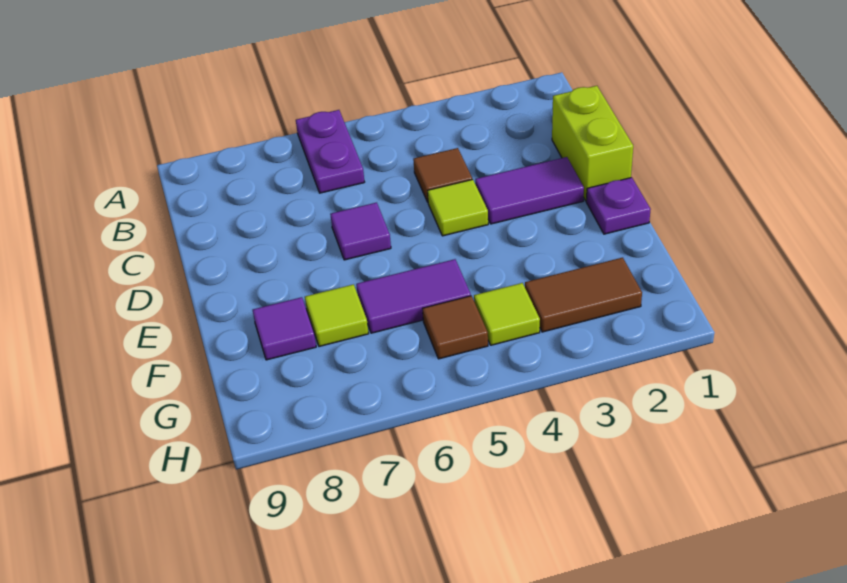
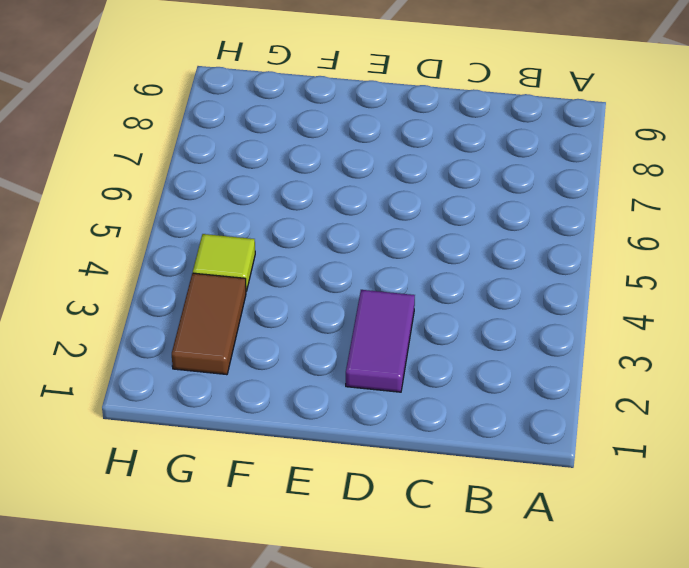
none -> purple plate A6:B6 level 1
none -> lime brick C1:D1 level 1
none -> brown tile C4 level 1

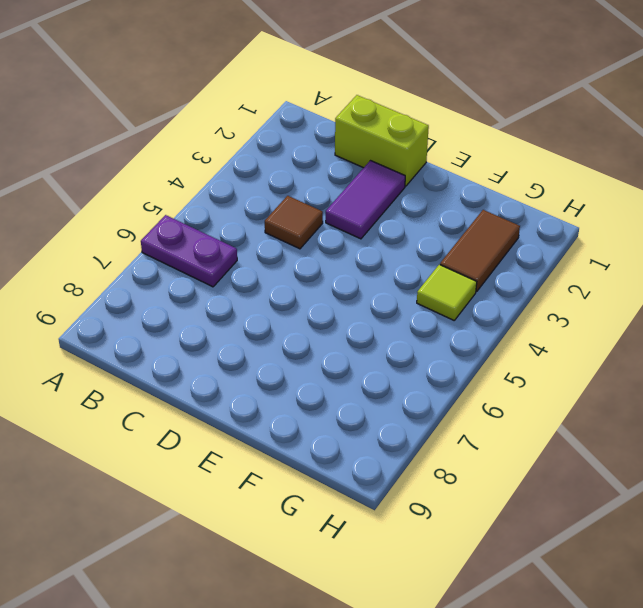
none -> lime tile D4 level 1
none -> purple tile D6 level 1
none -> purple plate E1 level 1

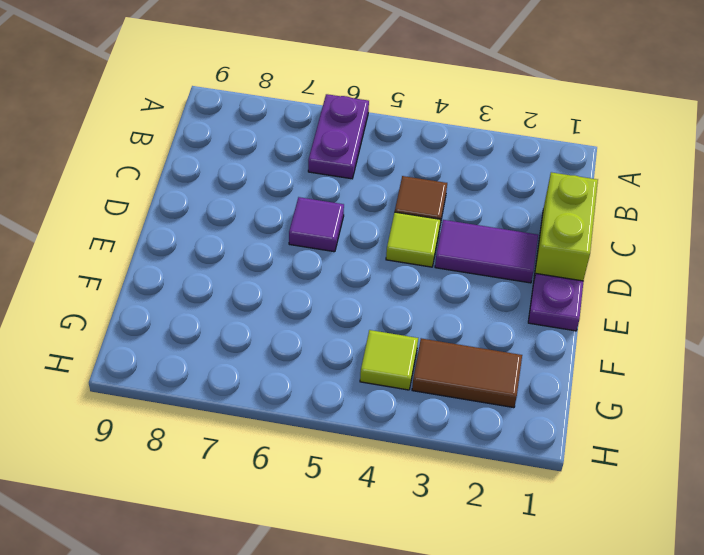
none -> purple tile F5:F6 level 1
none -> lime tile F7 level 1
none -> purple tile F8 level 1

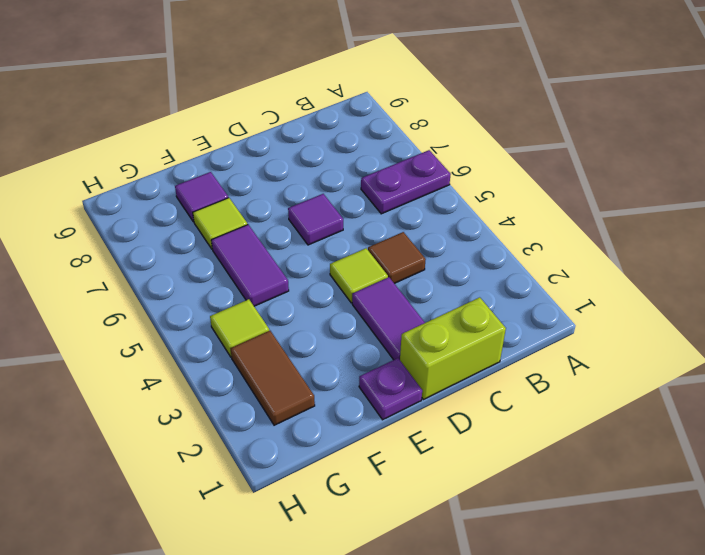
none -> brown tile G5 level 1

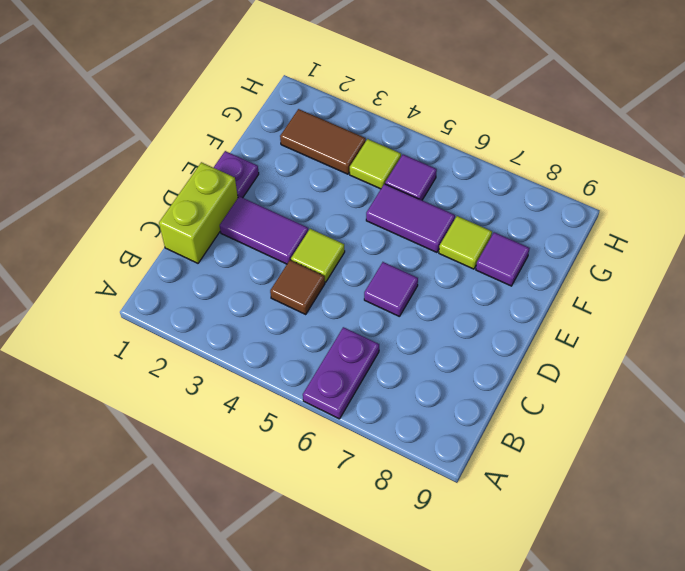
purple tile G5 level 1 -> brown tile G5 level 1

